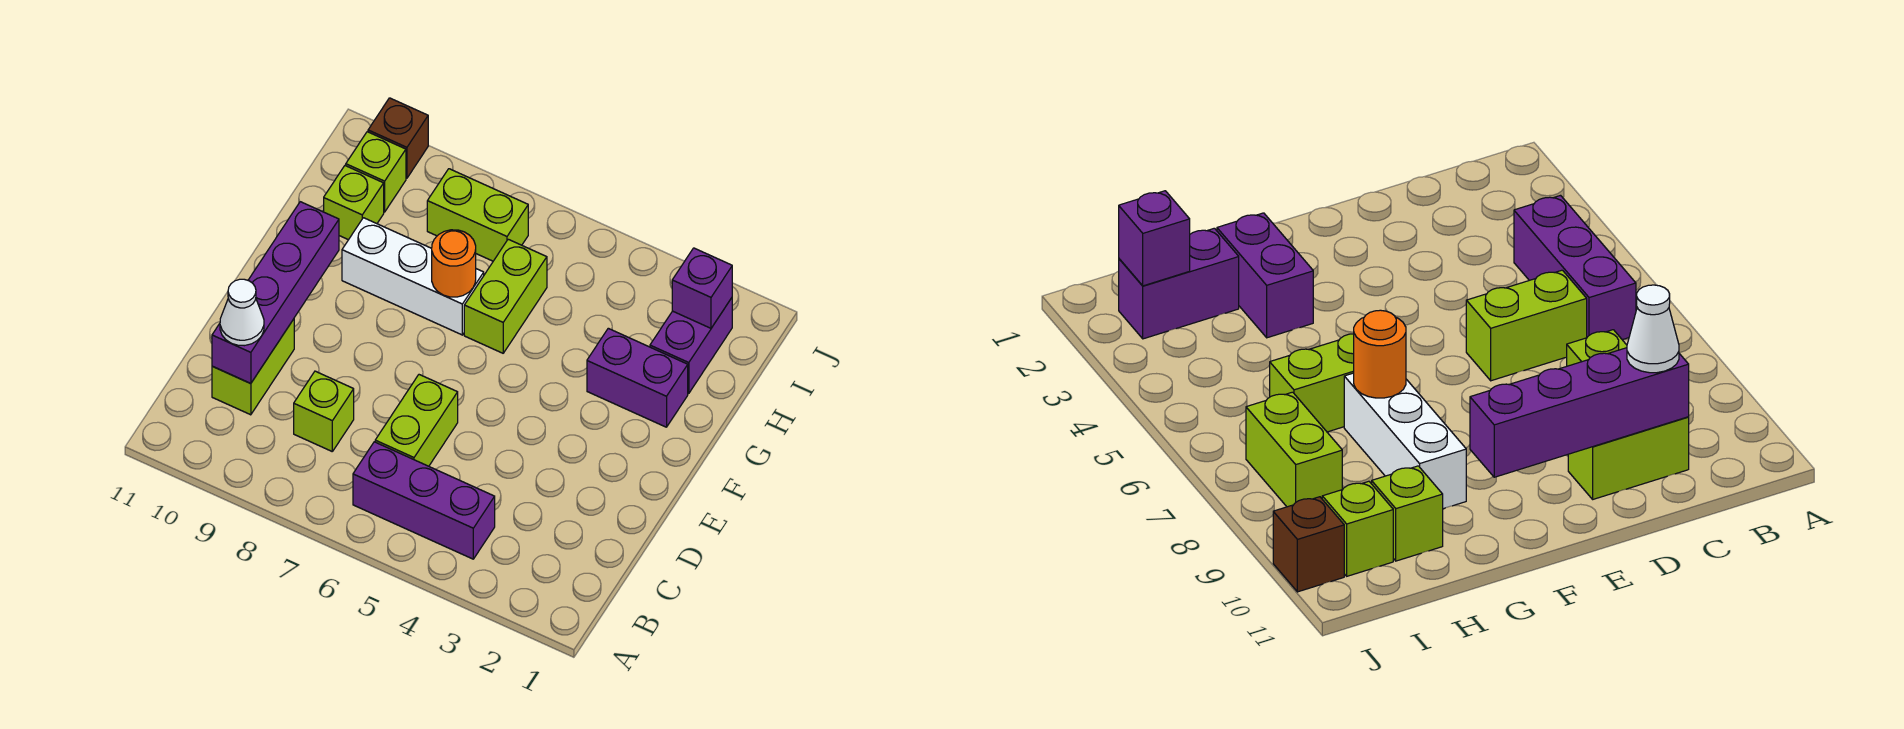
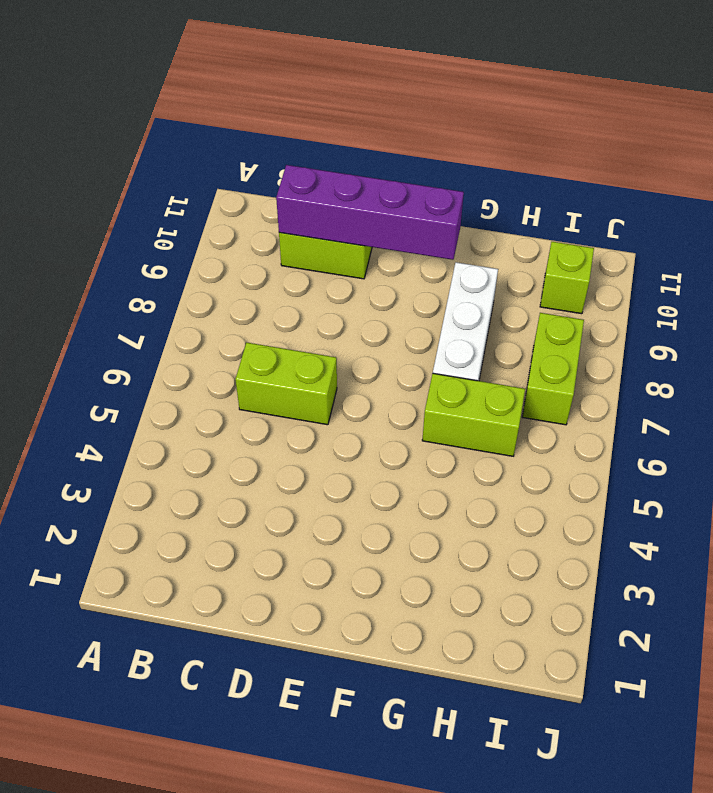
none -> purple brick B4:B6 level 1
none -> lime brick C8 level 1
none -> purple brick G2:G3 level 1

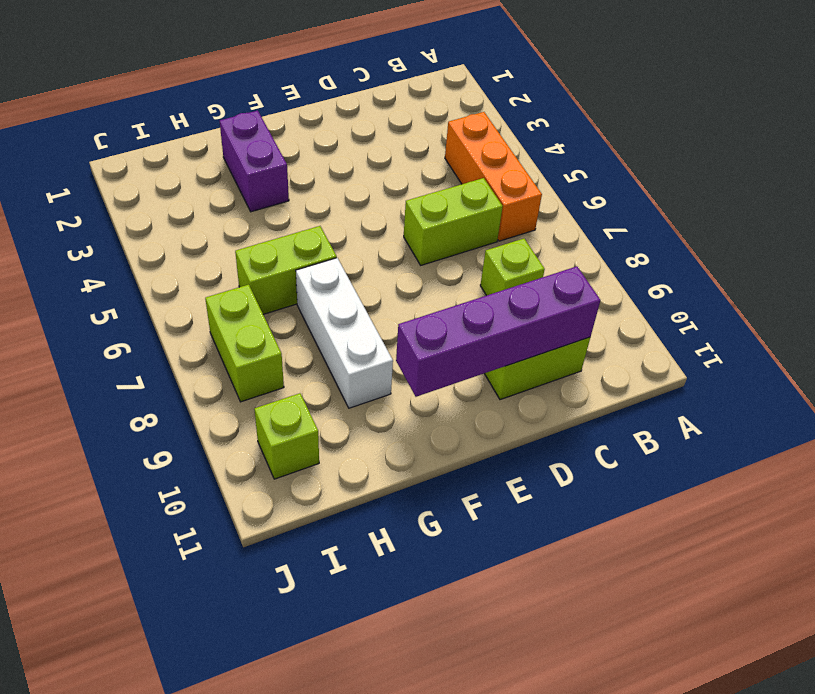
orange brick B4:B6 level 1 -> purple brick B4:B6 level 1
none -> purple brick H2:I2 level 1
none -> lime brick H10 level 1
none -> brown brick J10 level 1

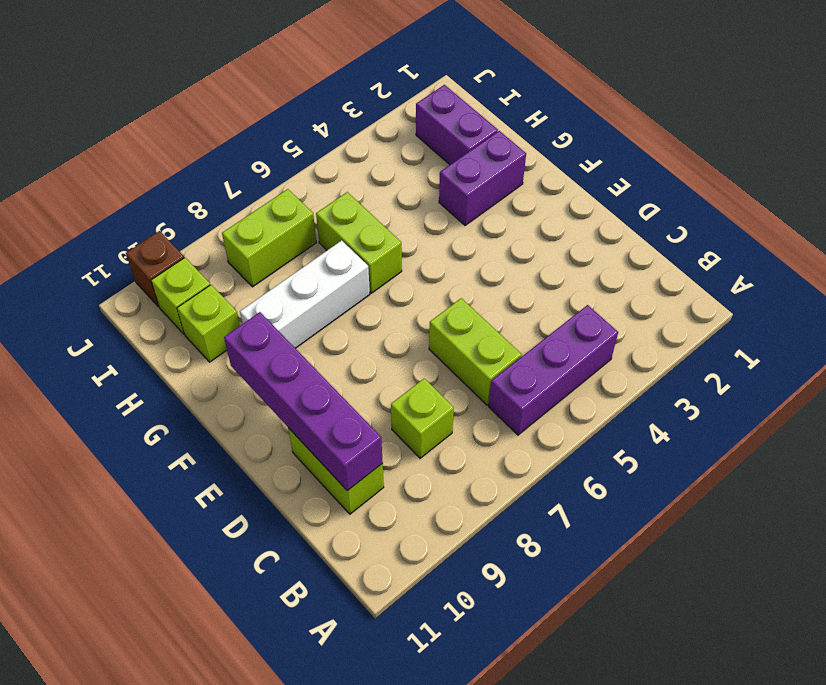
none -> orange round brick G7 level 2
none -> purple brick I2 level 2
none -> white cone C10 level 3

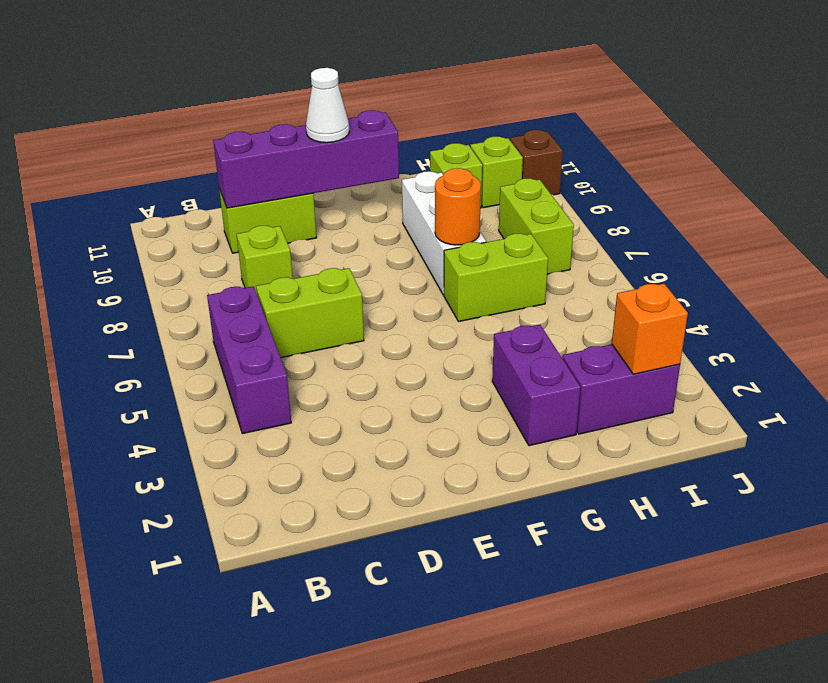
white cone E10 level 3 -> white cone C10 level 3
orange brick I2 level 2 -> purple brick I2 level 2

